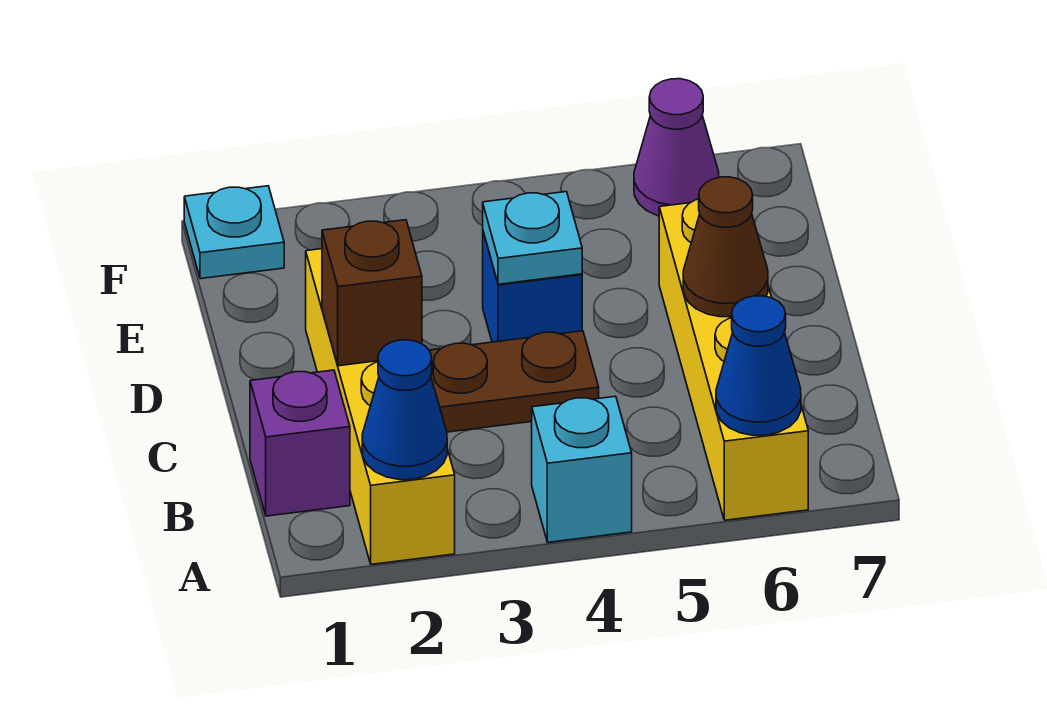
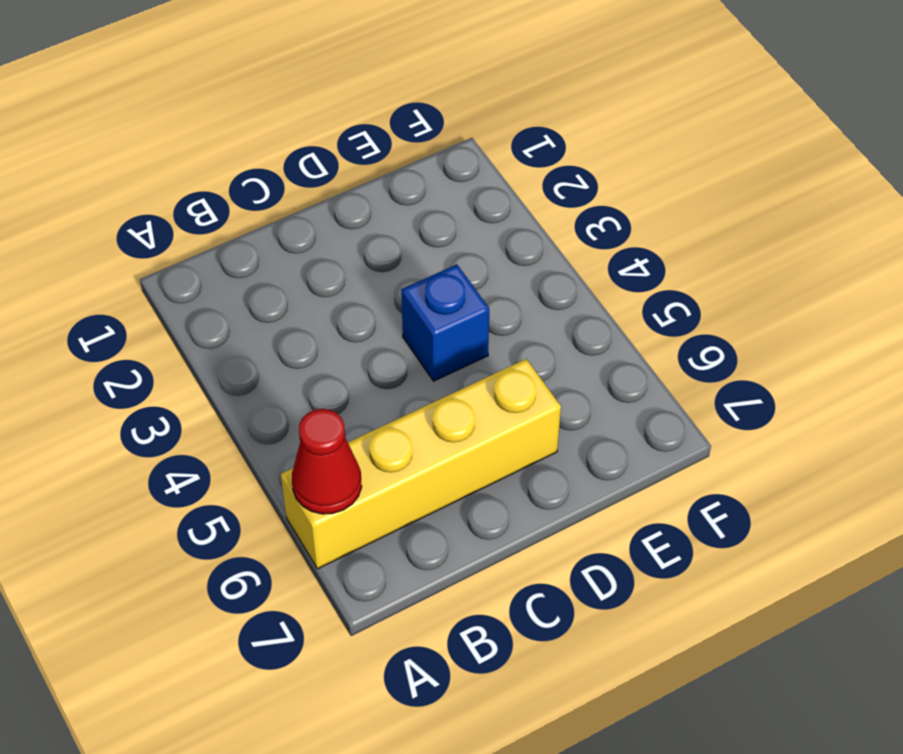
red cone A6 level 2 -> blue cone A6 level 2
none -> yellow brick A2:D2 level 1
none -> cyan brick A4 level 1
none -> purple brick B1 level 1

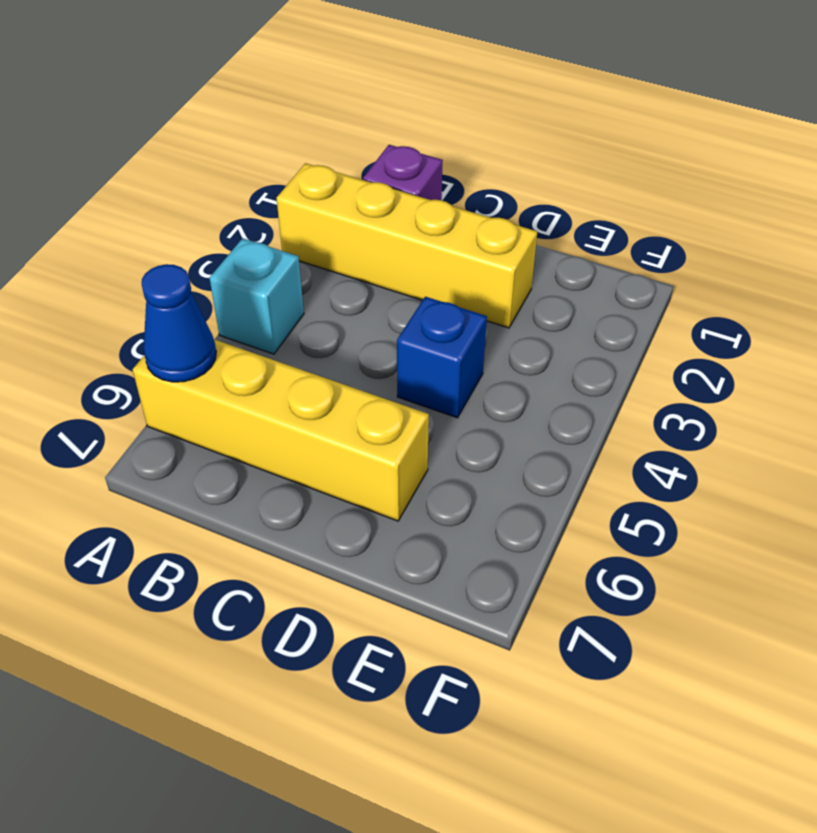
none -> brown plate C3:C4 level 1
none -> cyan plate F1 level 1
none -> purple cone F6 level 1

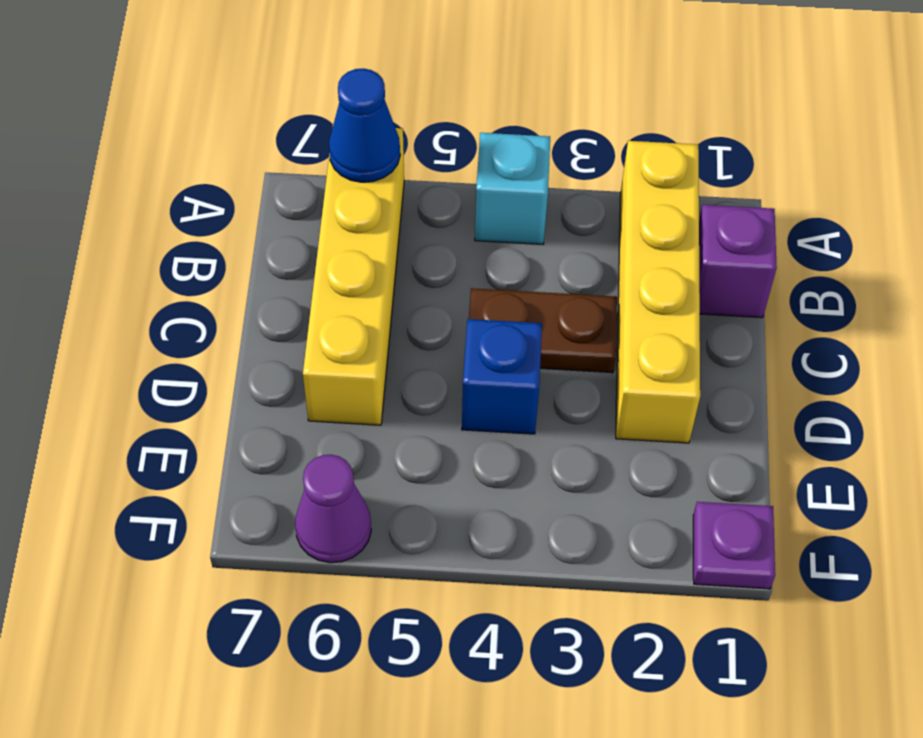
purple plate F1 level 1 -> cyan plate F1 level 1
none -> blue cone A2 level 2
none -> brown brick C2 level 2
none -> brown cone C6 level 2

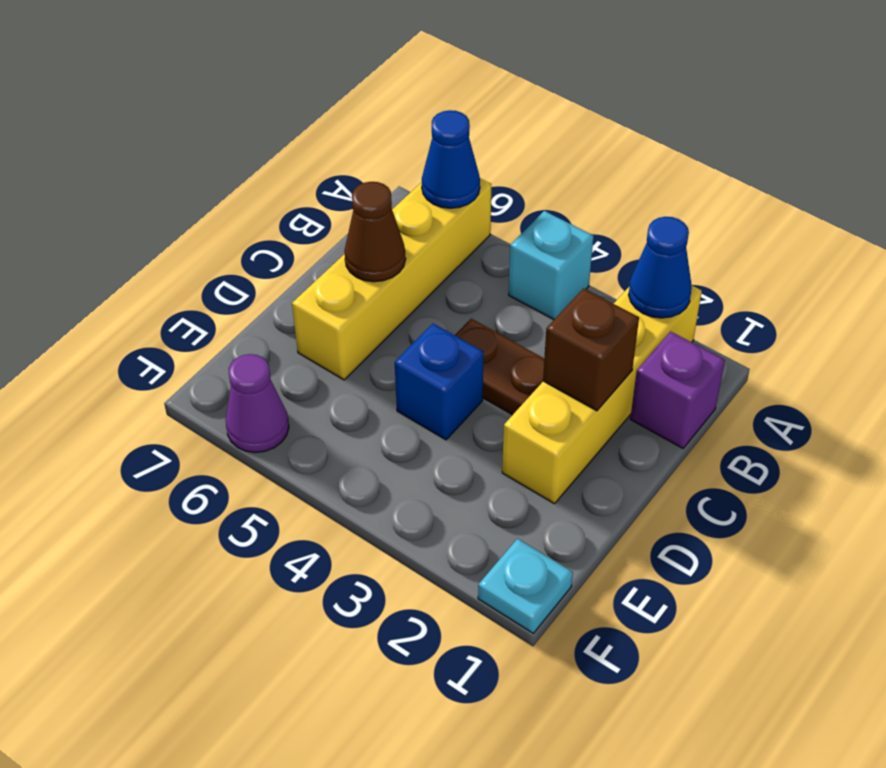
none -> cyan plate D4 level 2

